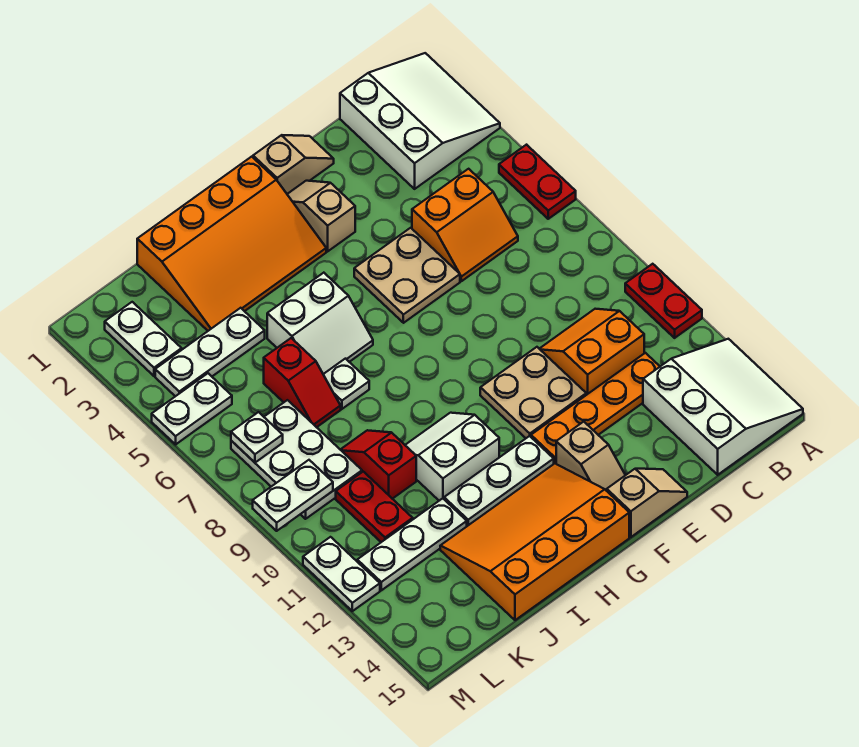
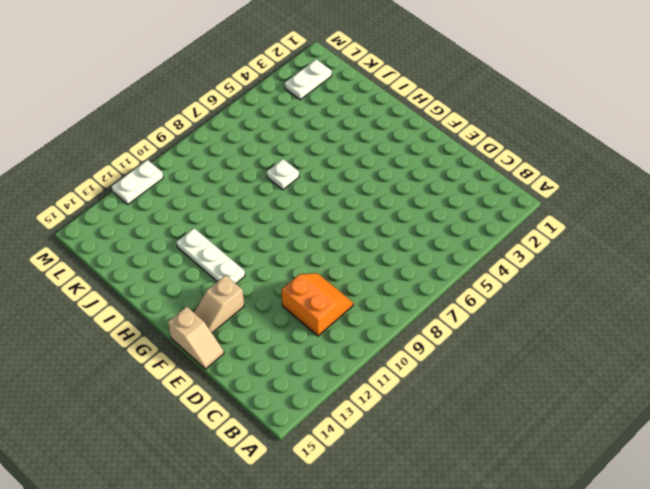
none -> white slope A1:C3 level 1 top C
none -> red plate A5:A6 level 1
none -> red plate A10:A11 level 1
none -> white slope A13:C15 level 1 top C

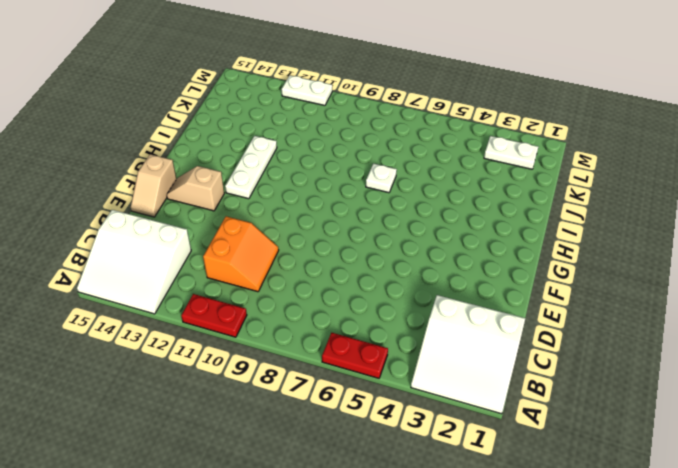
none -> orange slope C5:D6 level 1 top 5
none -> orange plate C12:F12 level 1
none -> tan slope E1:F1 level 1 top F
none -> tan plate E5:F6 level 1

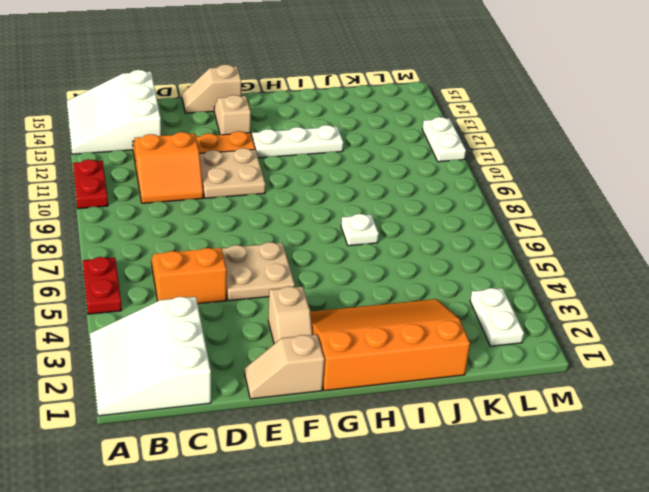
none -> orange slope G13:J15 level 1 top 15
none -> white slope H5:I6 level 1 top 5
none -> white slope H10:I11 level 1 top 11
none -> white plate J4:L4 level 1

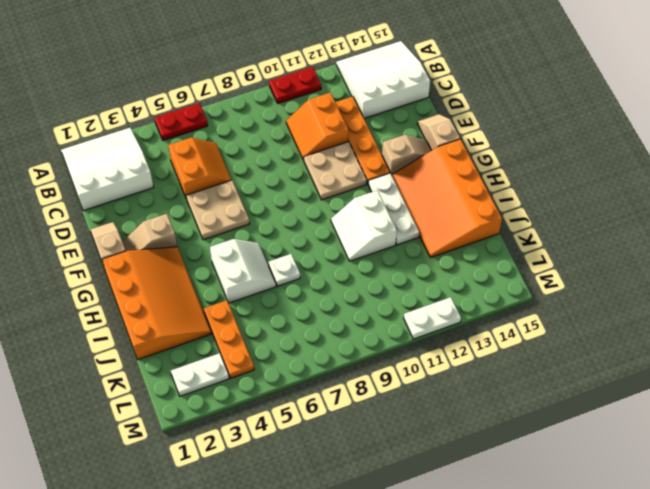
orange plate J4:L4 level 1 -> white plate J4:L4 level 1
none -> red slope J6:J7 level 1 top 6
none -> red slope J9:J10 level 1 top 10
none -> white plate J12:L12 level 1
none -> white plate K7:L9 level 1

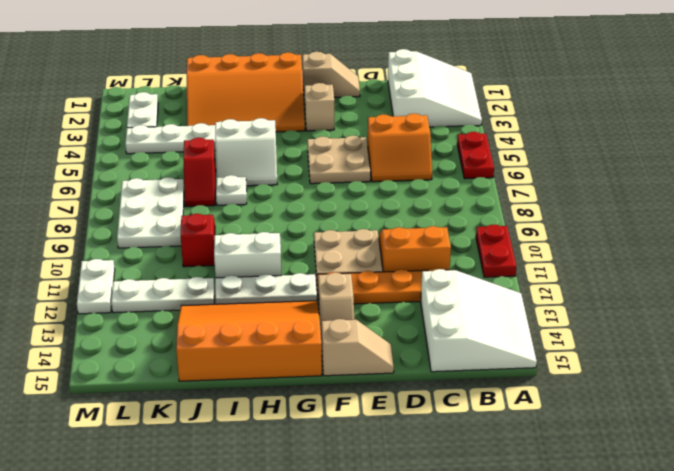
none -> red plate K10:K11 level 1
none -> white plate L5:M5 level 1
none -> white plate L7 level 2
none -> white plate L9:M9 level 2

